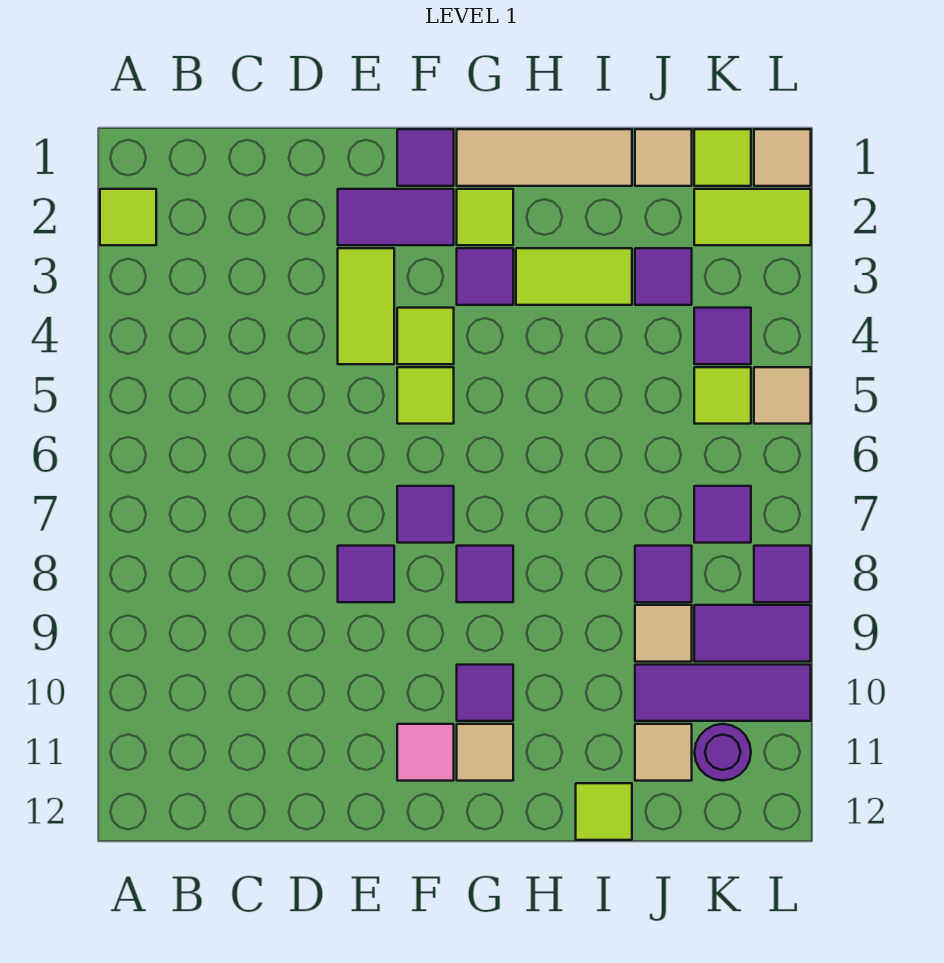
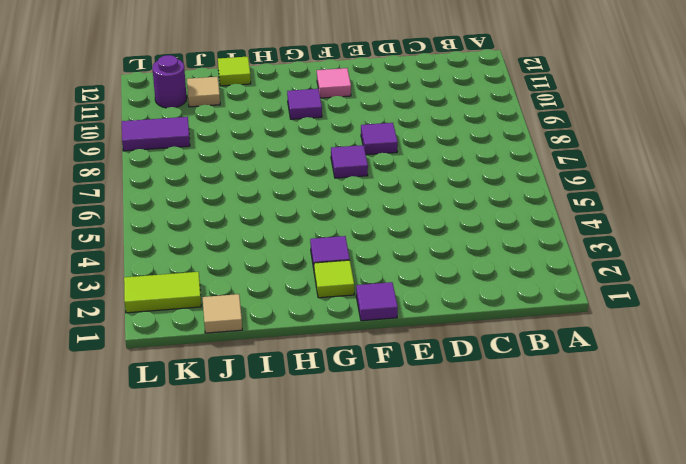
none -> lime tile A2 level 1
none -> purple tile E2:F2 level 1
none -> lime tile E3:E4 level 1
none -> lime tile F4 level 1

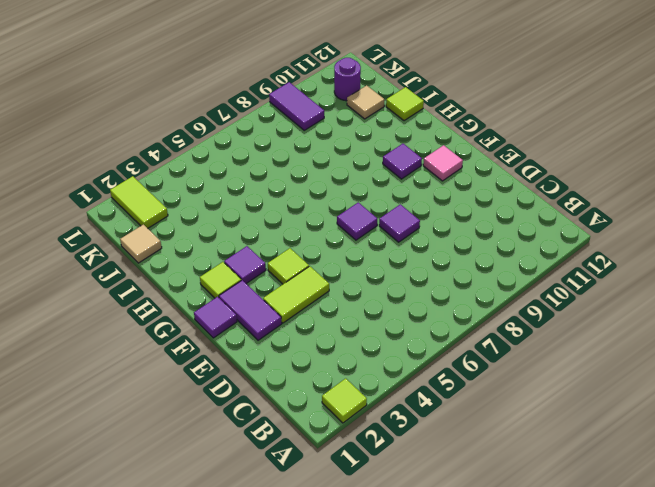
none -> lime tile F5 level 1
none -> tan tile G1:I1 level 1
none -> purple tile G8 level 1
none -> tan tile G11 level 1

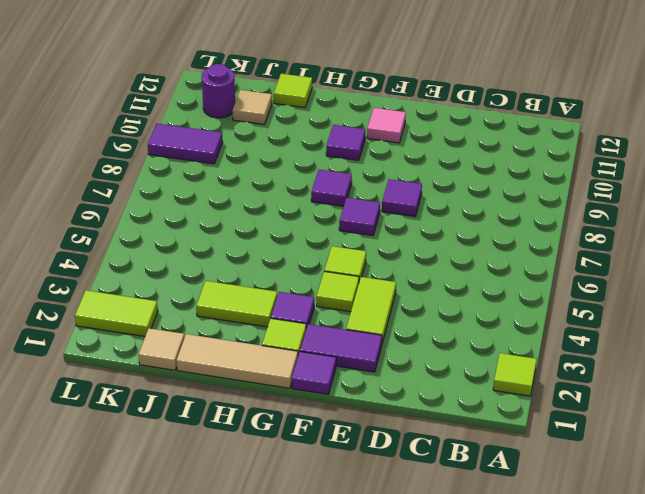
none -> tan tile G11 level 1
none -> purple tile J3 level 1
none -> purple tile J8 level 1
none -> tan tile J9 level 1

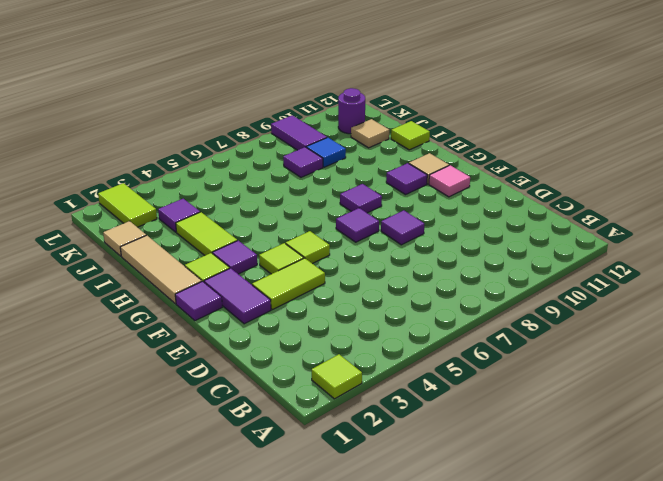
blue tile J9 level 1 -> tan tile J9 level 1
none -> purple tile J10:L10 level 1
none -> lime tile K1 level 1
none -> purple tile K4 level 1
none -> lime tile K5 level 1

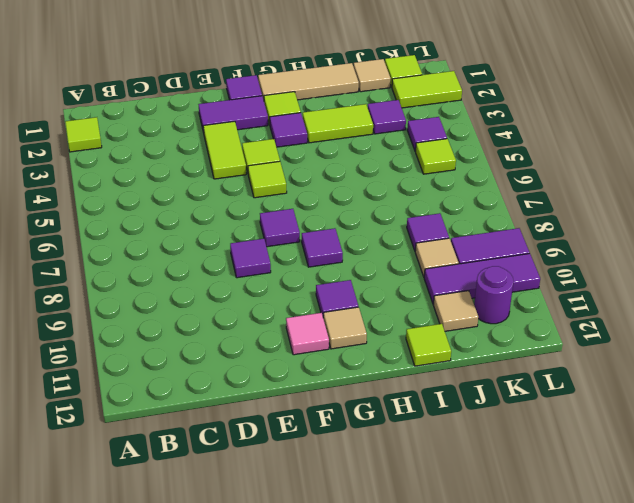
none -> purple tile K7 level 1
none -> tan tile L1 level 1
none -> tan tile L5 level 1
none -> purple tile L8 level 1

